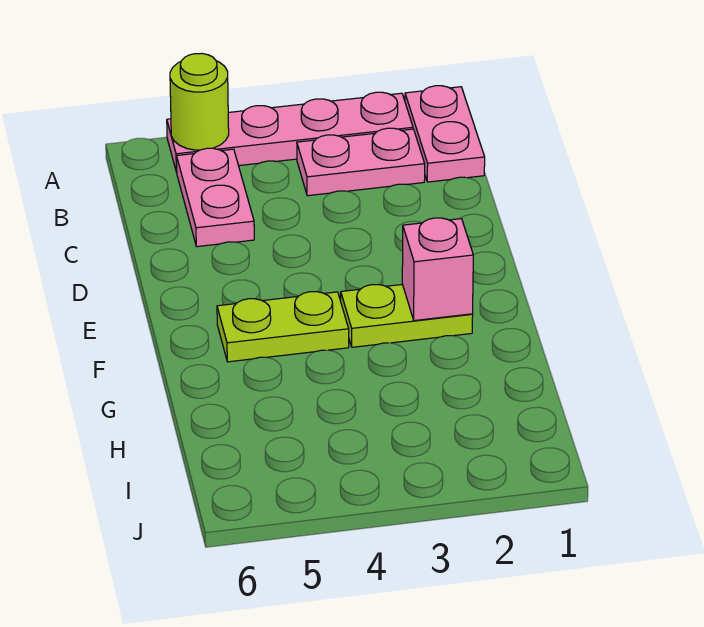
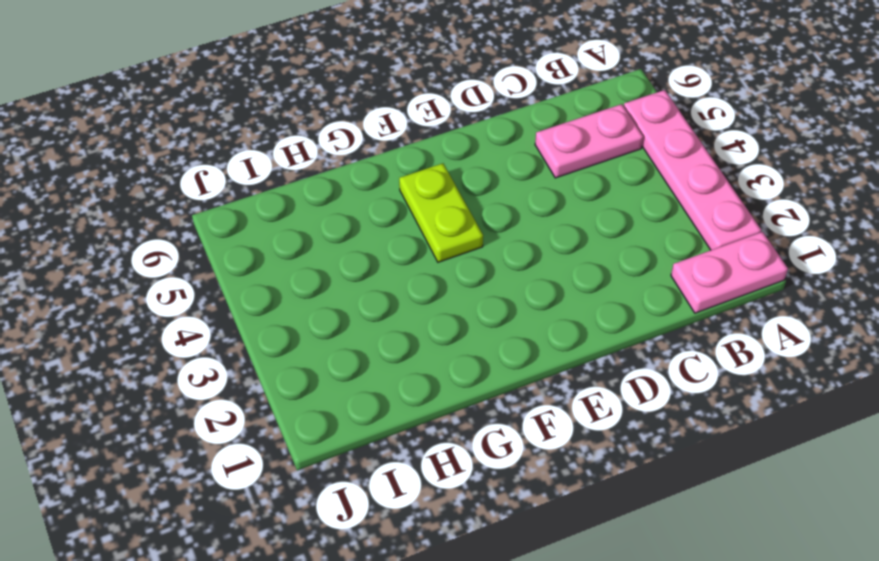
none -> pink plate B2:B3 level 1
none -> lime plate F2:F3 level 1

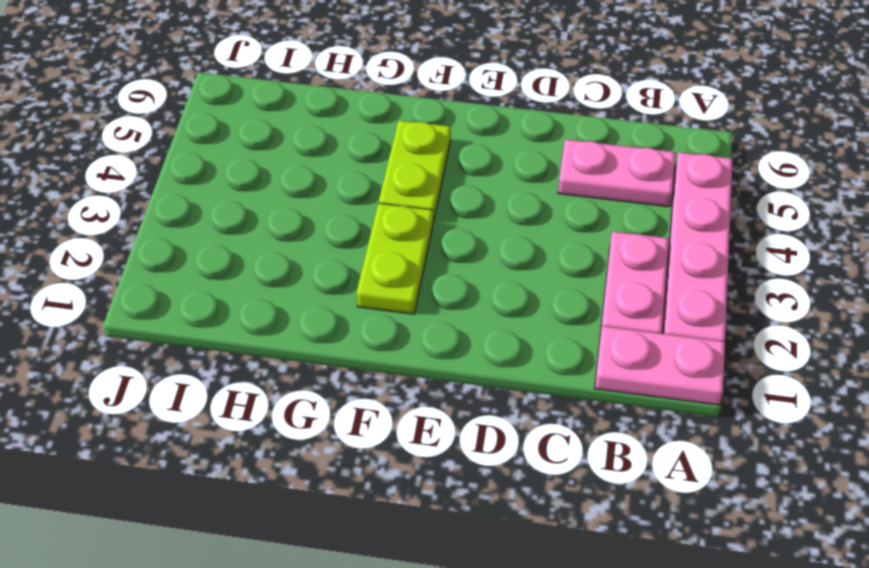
none -> lime round brick A5 level 2
none -> pink brick F2 level 2

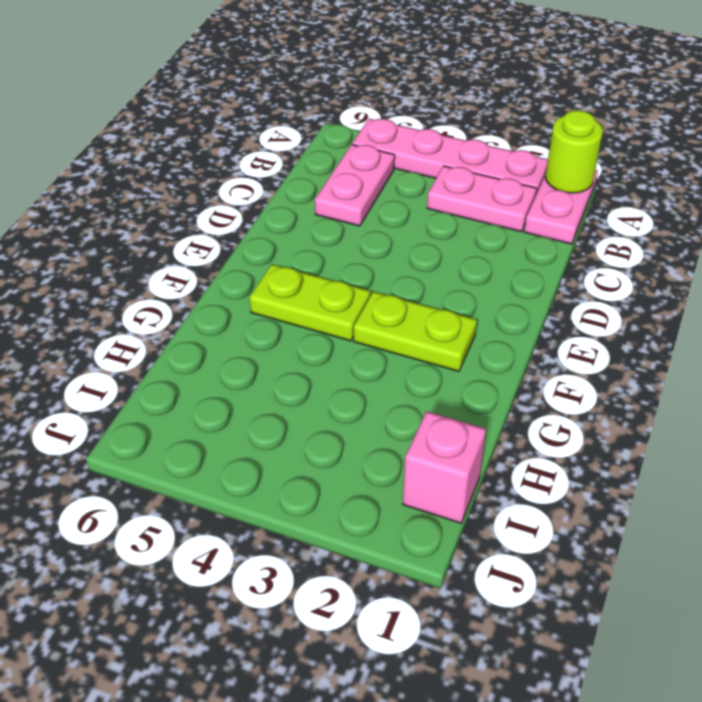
lime round brick A1 level 2 -> lime round brick A5 level 2
pink brick I1 level 1 -> pink brick F2 level 2

